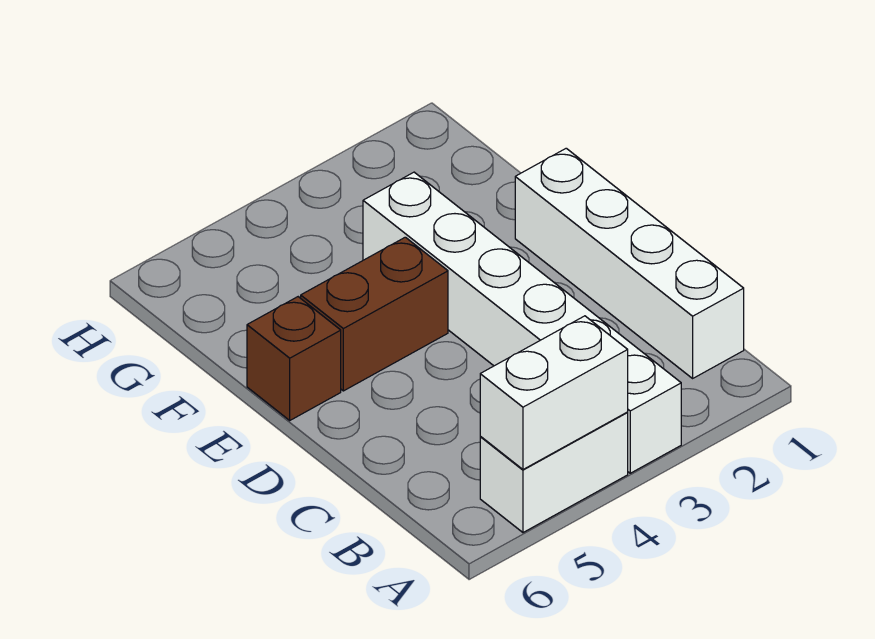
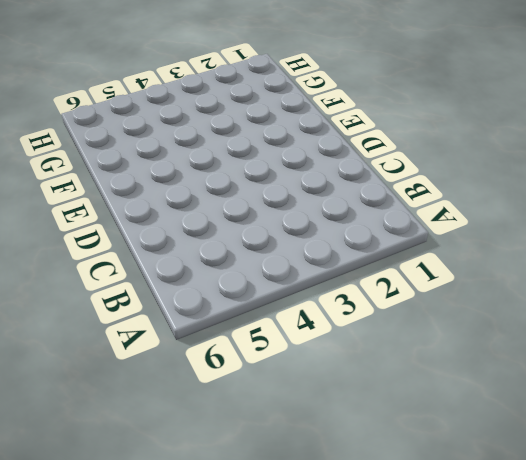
none -> white brick A3:F3 level 1
none -> white brick A4:A5 level 1

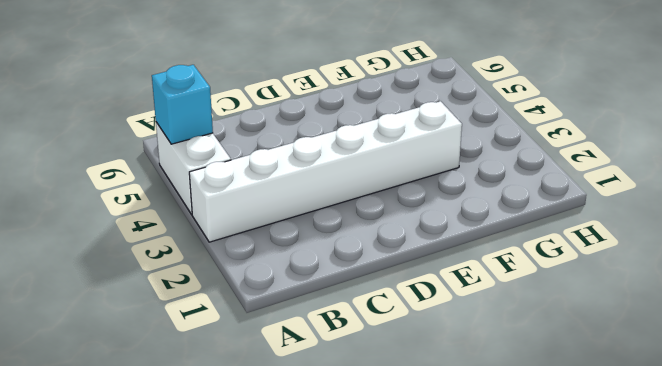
cyan brick A5 level 2 -> white brick A4:A5 level 2
none -> white brick B1:E1 level 1
none -> brown brick E4:E5 level 1

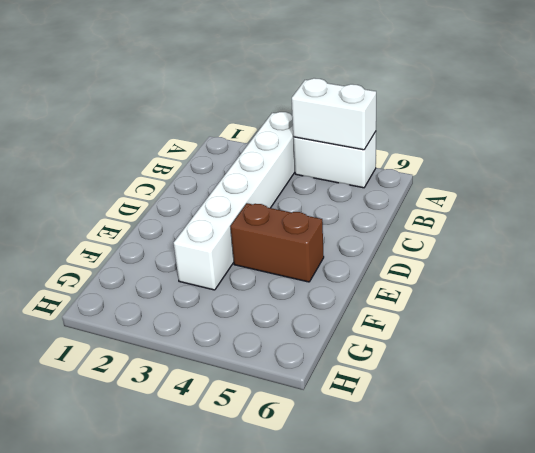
none -> white brick B1:E1 level 1
none -> brown brick E6 level 1

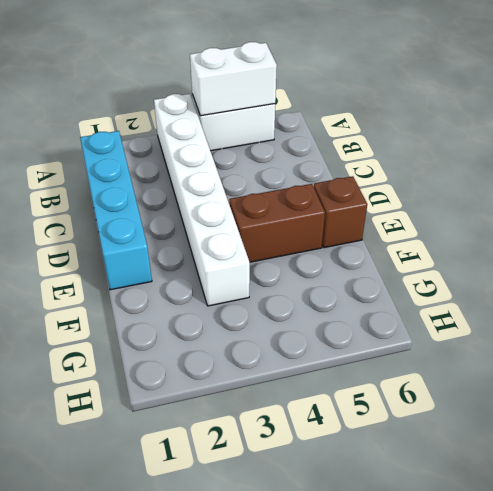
cyan brick B1:E1 level 1 -> white brick B1:E1 level 1

